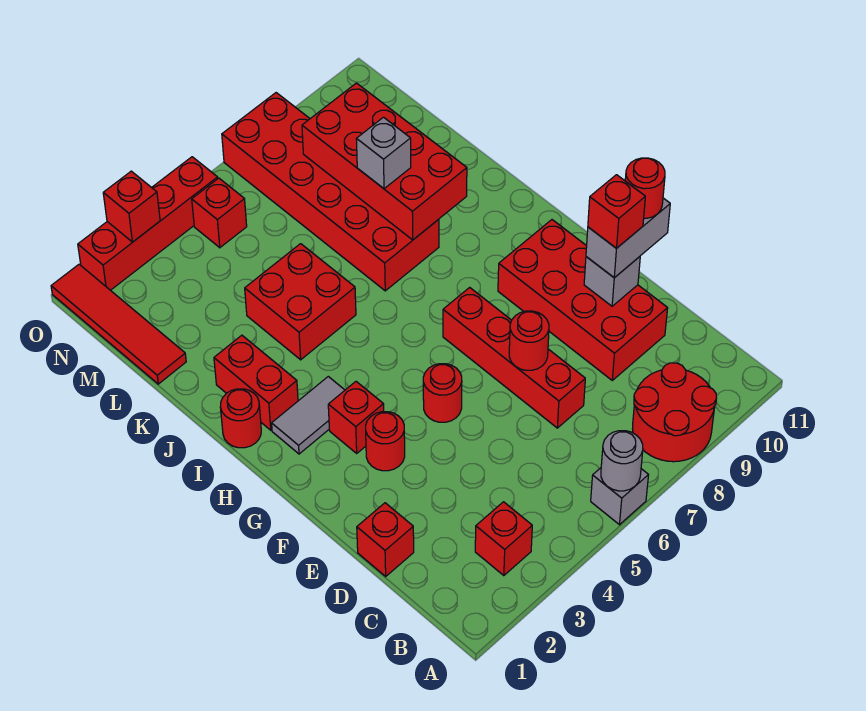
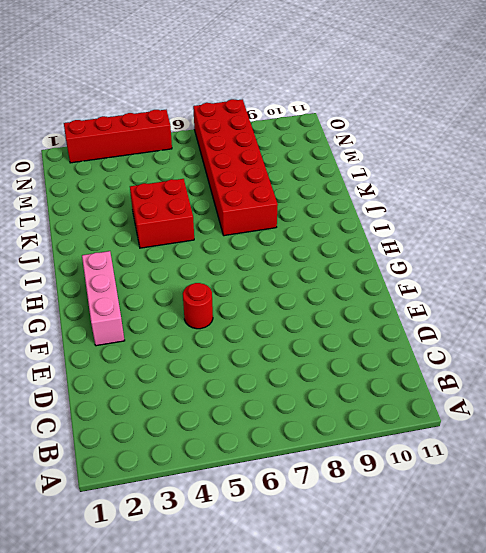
pink brick F2:H2 level 1 -> grey tile H2:H3 level 1
none -> grey brick A6 level 1
none -> red round brick A8:B9 level 1
none -> red brick B3 level 1

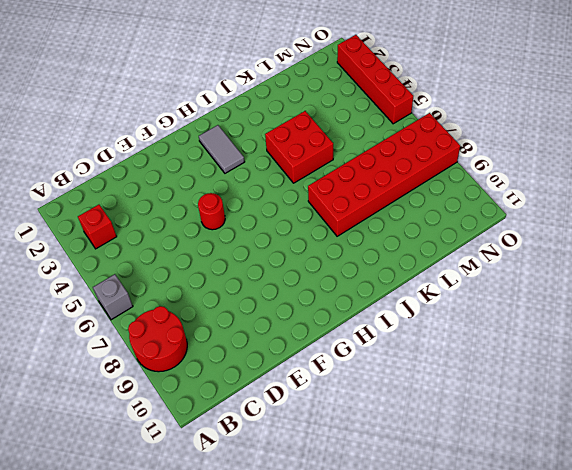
none -> red brick D1 level 1
none -> red brick D7:G7 level 1
none -> red brick D9:G10 level 1

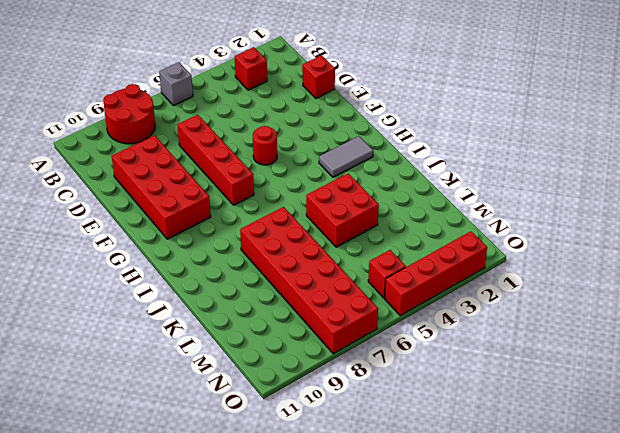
none -> red round brick F3 level 1
none -> red brick G3 level 1
none -> red round brick I1 level 1

